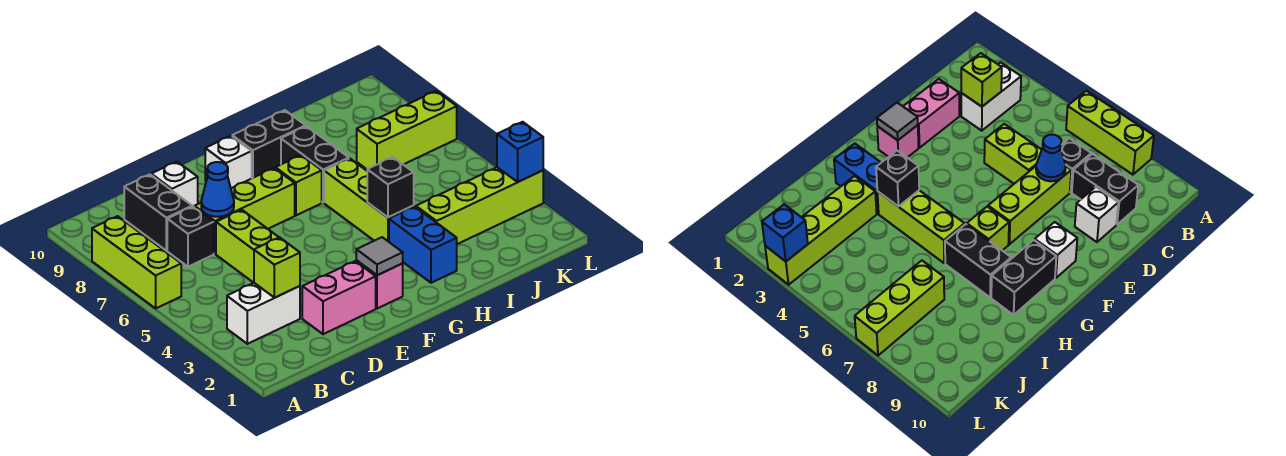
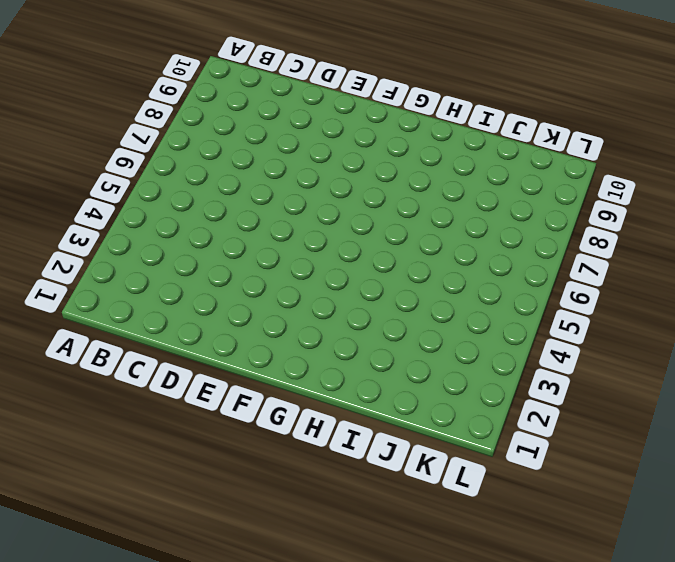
none -> lime brick A6:A8 level 1
none -> white brick B3:C3 level 1
none -> black brick C7 level 1

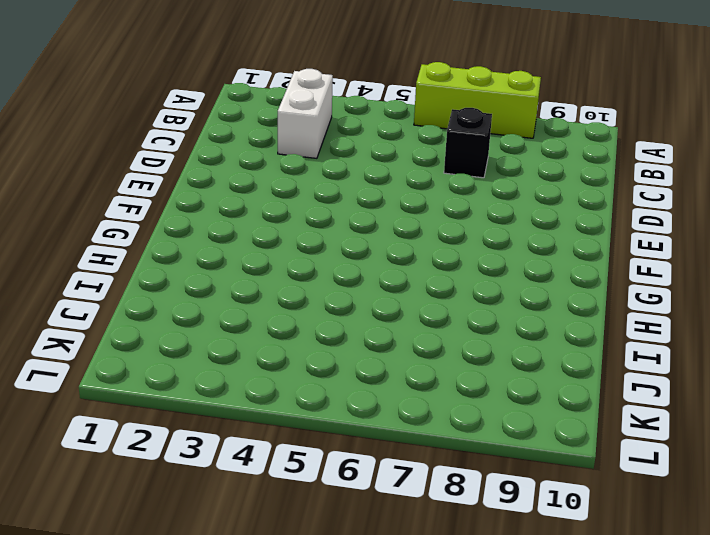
none -> black brick C8:C9 level 1
none -> pink brick D2:E2 level 1
none -> lime brick D5:D6 level 1

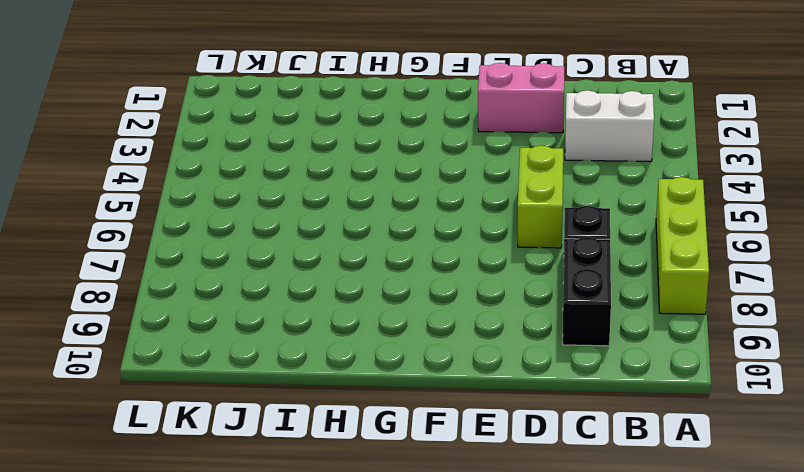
none -> lime brick D7:F7 level 1
none -> white brick D9 level 1
none -> pink brick F2 level 1

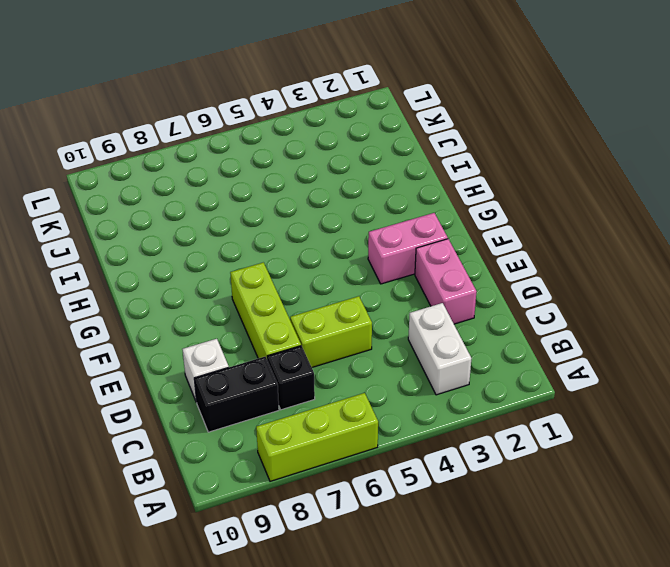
pink brick F2:F3 level 1 -> pink brick F2 level 1
none -> white brick F9 level 1
none -> lime brick G7 level 1
none -> black brick G9:H9 level 1

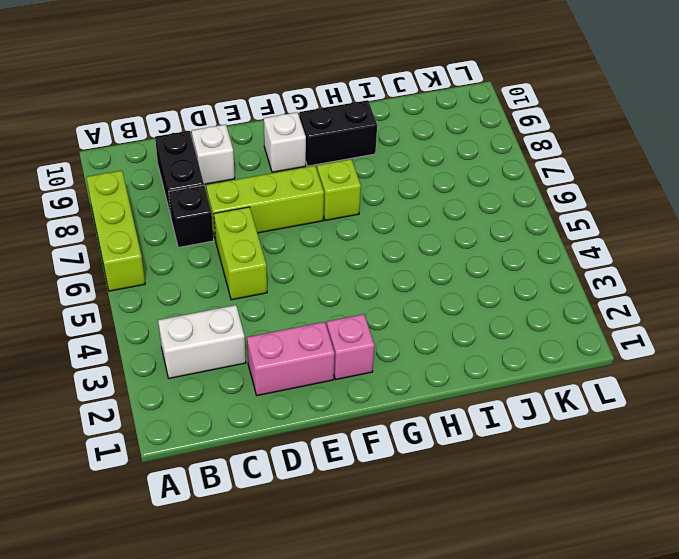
none -> blue brick H2:H3 level 1
none -> lime brick H4:H6 level 1
none -> black brick H7:H8 level 1

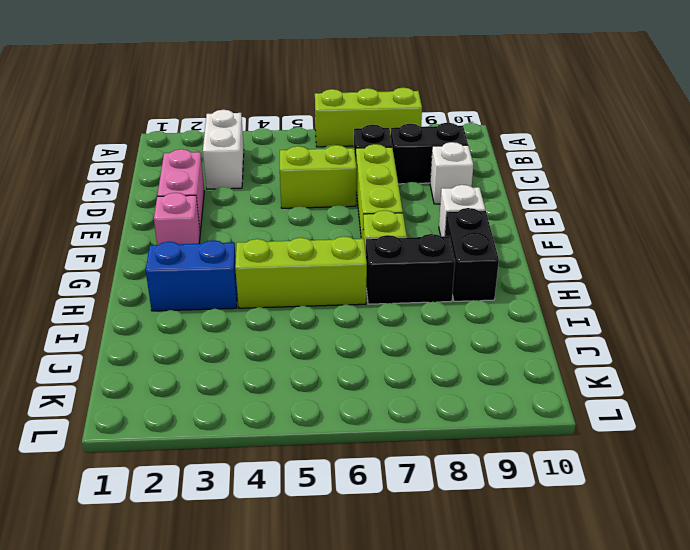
none -> lime brick I3:L3 level 1
none -> lime brick J7:L7 level 1
none -> lime brick C3 level 2

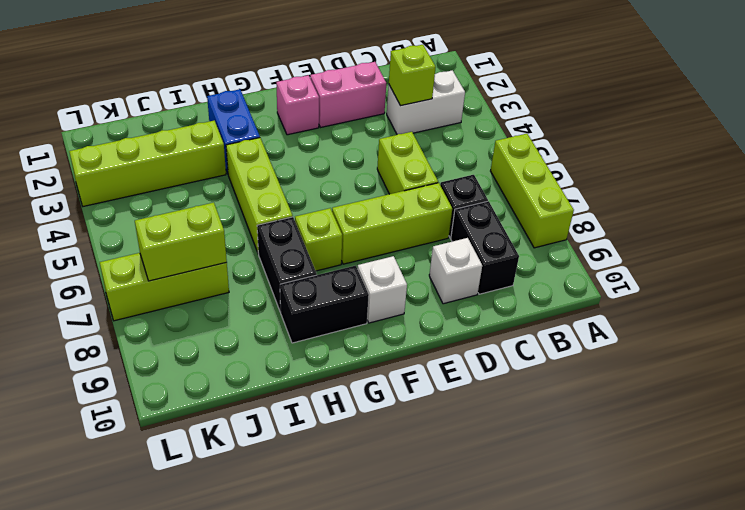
lime brick J7:K7 level 2 -> none
none -> blue cone D7 level 2
none -> grey tile F2 level 2
none -> black brick H4 level 2

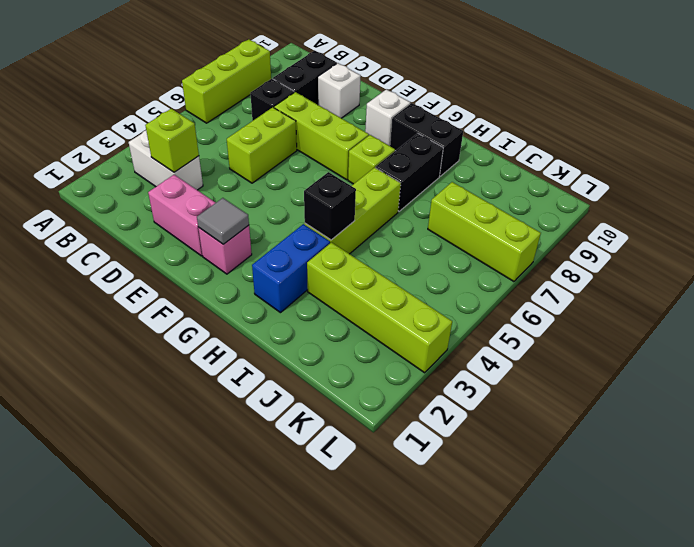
none -> blue cone D7 level 2
none -> blue brick L3 level 2

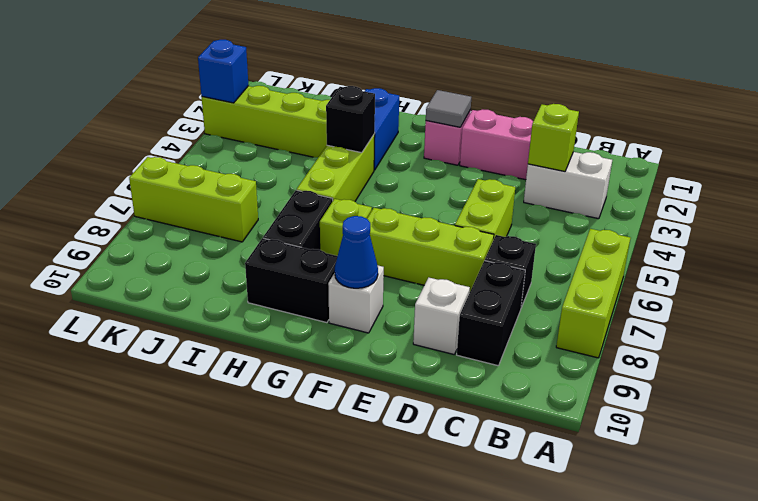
blue cone F9 level 2 -> blue cone D7 level 2

